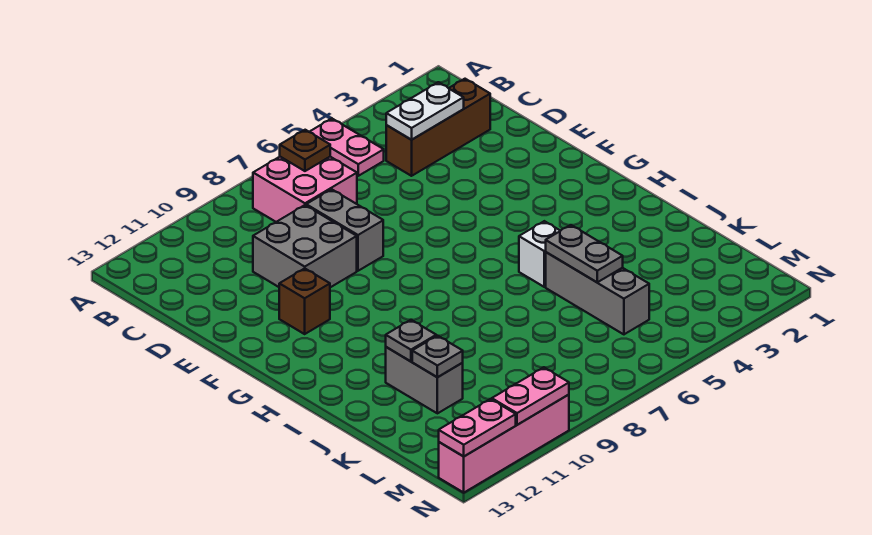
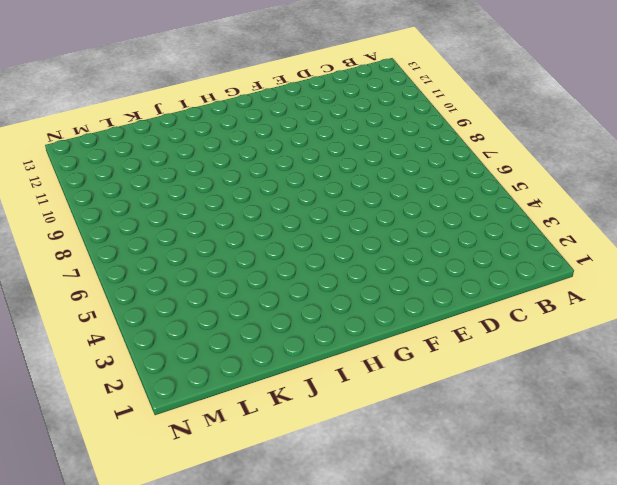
none -> pink plate A5:B5 level 1
none -> pink brick B7:C8 level 1
none -> brown brick C2:C4 level 1

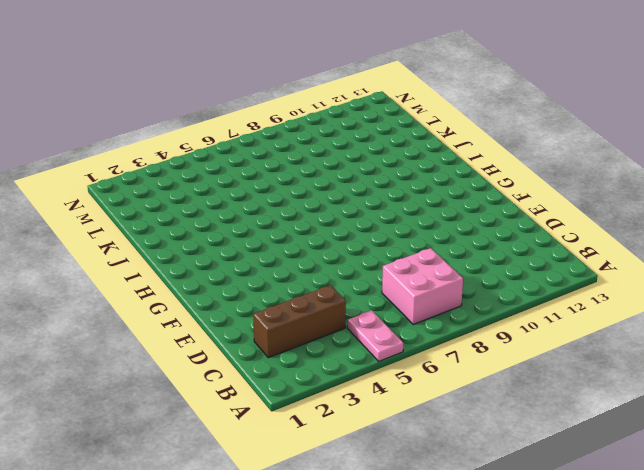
none -> grey brick D8:E8 level 1
none -> grey brick D9:E10 level 1
none -> brown brick F11 level 1

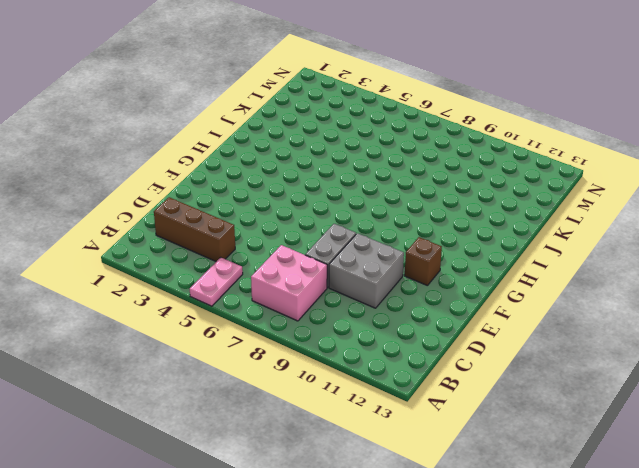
none -> white brick I5 level 1
none -> grey brick J5:L5 level 1
none -> grey brick J11:K11 level 1

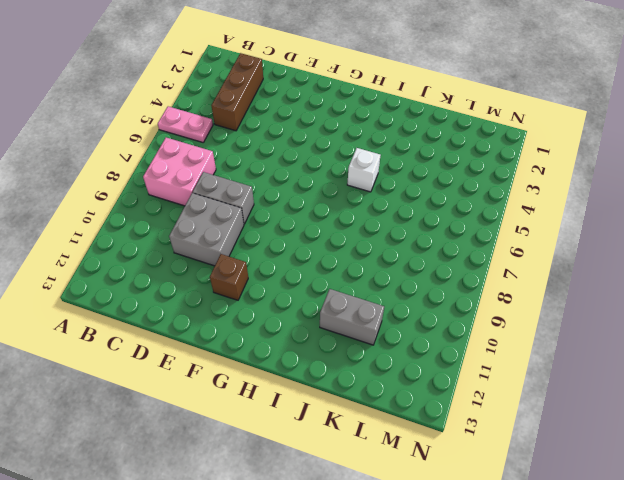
none -> grey brick J5:L5 level 1
none -> pink brick N10:N13 level 1
none -> brown plate B7 level 2

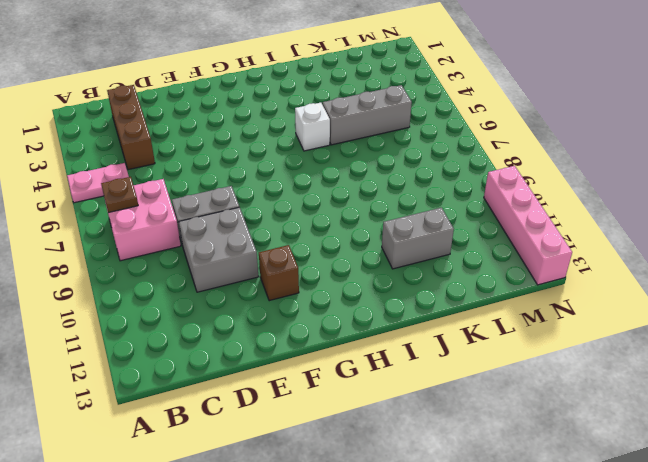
none -> white plate C3:C4 level 2
none -> grey plate J5:K5 level 2
none -> grey plate J11 level 2

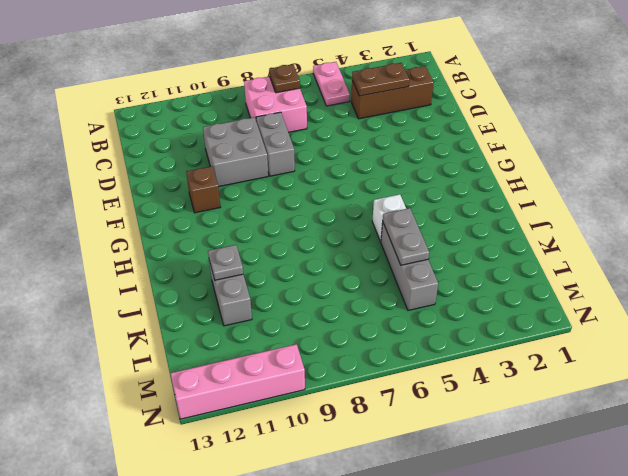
brown plate C3:C4 level 2 -> white plate C3:C4 level 2
none -> grey plate K11 level 2
none -> pink plate N10:N11 level 2
none -> pink plate N12:N13 level 2

